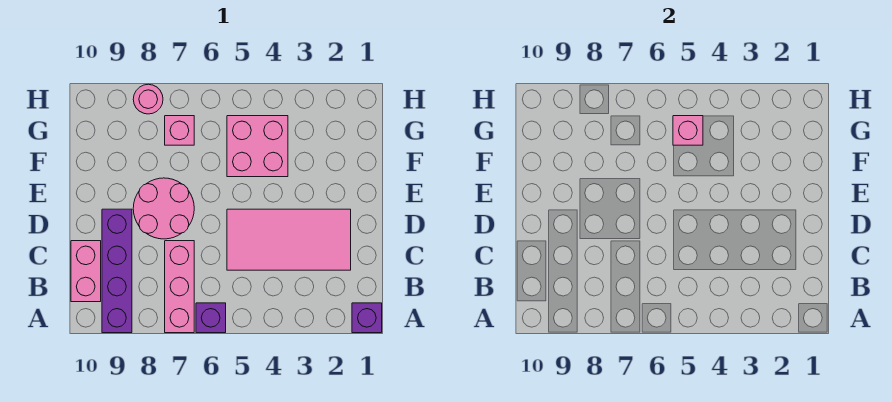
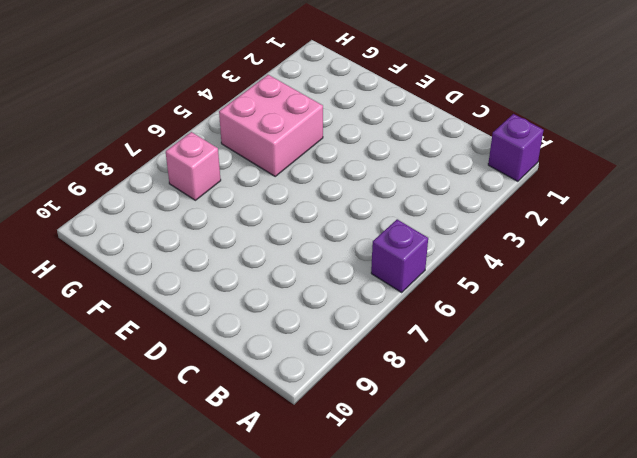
none -> pink brick A7:C7 level 1
none -> purple brick A9:D9 level 1

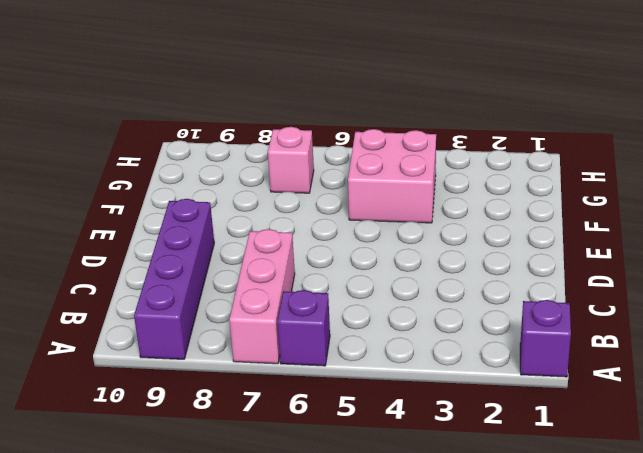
none -> pink brick B10:C10 level 1
none -> pink tile C2:D5 level 1

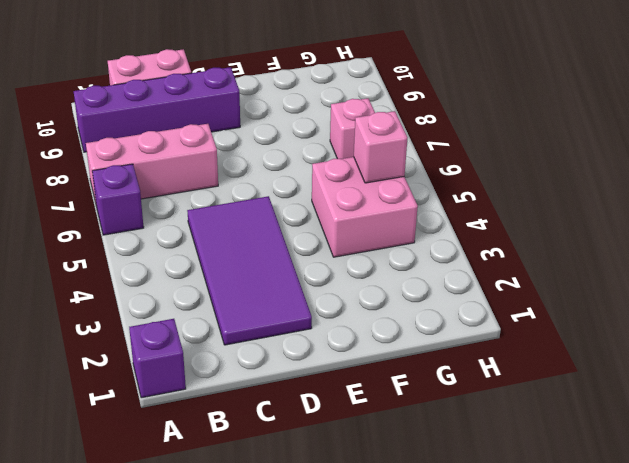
purple tile C2:D5 level 1 -> pink tile C2:D5 level 1
none -> pink round brick D7:E8 level 1
none -> pink round brick H8 level 1

